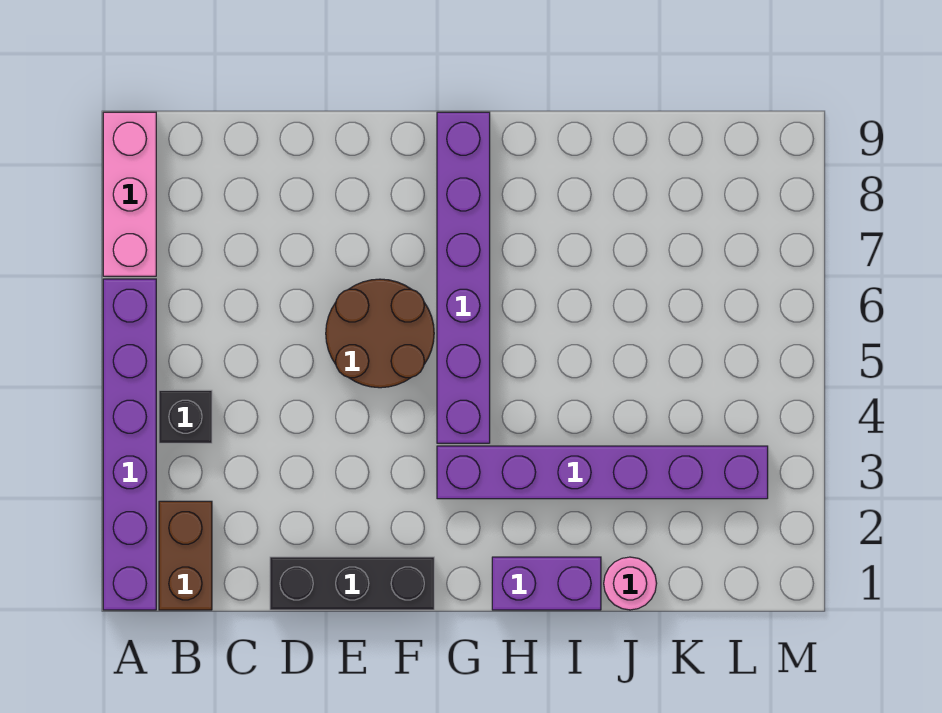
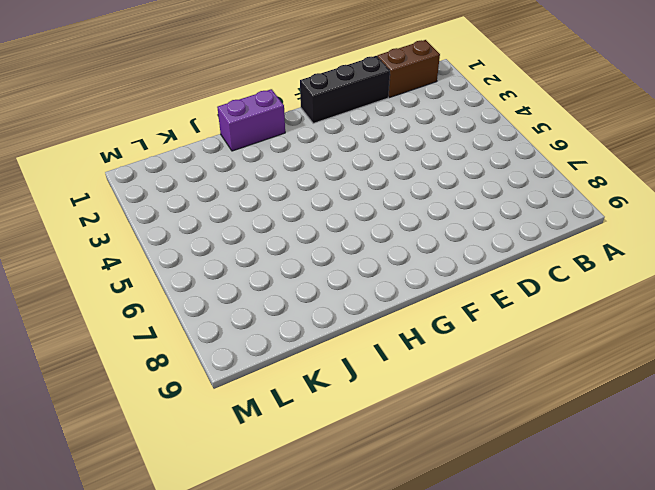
brown brick B1:C1 level 1 -> brown brick B1:B2 level 1
none -> purple brick A1:A6 level 1
none -> pink brick A7:A9 level 1

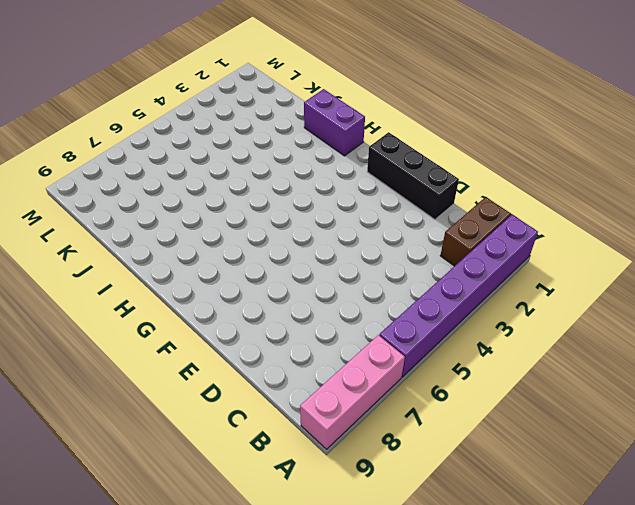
none -> black brick B4 level 1
none -> brown round brick E5:F6 level 1

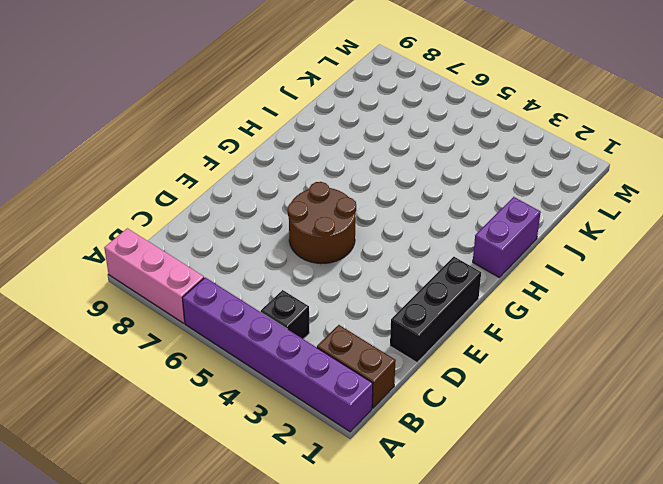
none -> purple brick G3:L3 level 1
none -> purple brick G4:G9 level 1

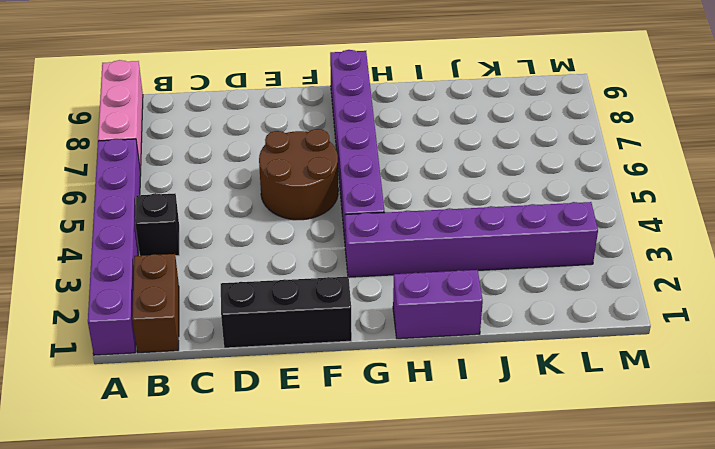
none -> pink round brick J1 level 1

